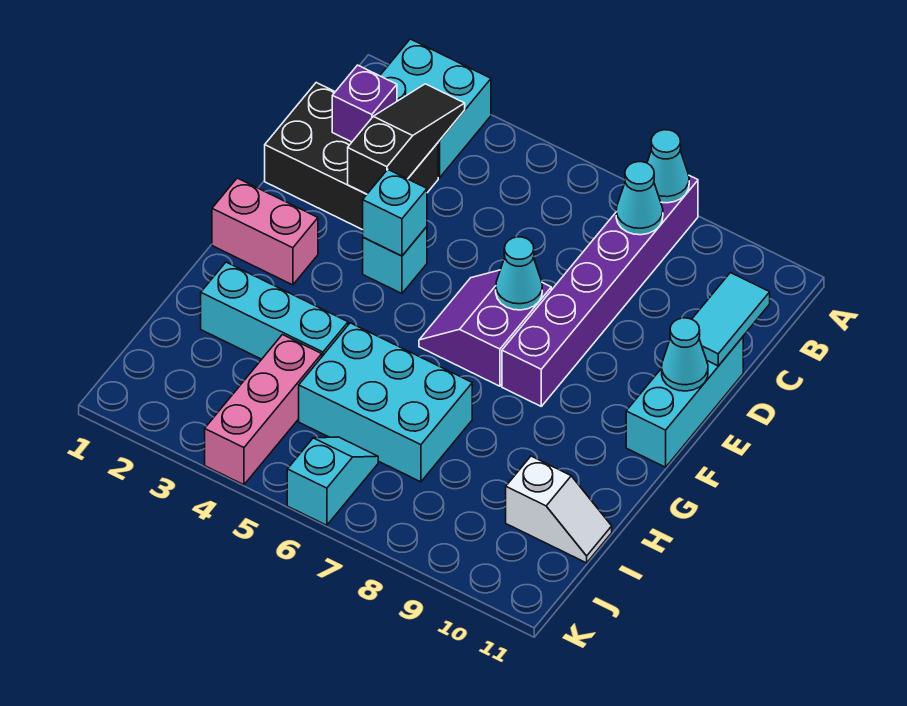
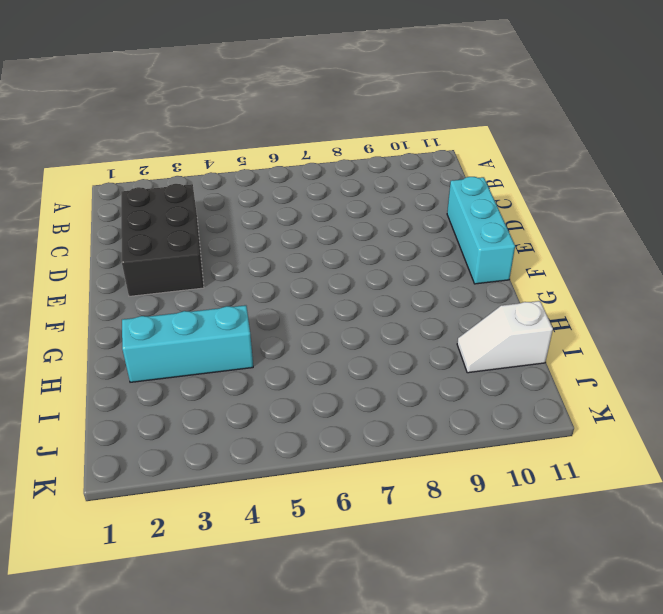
black brick C2:E3 level 1 -> black brick C1:D3 level 1
white slope I10:I11 level 1 top 11 -> white slope I10:I11 level 1 top 10
none -> cyan brick A2:B3 level 1
none -> purple brick A8:F8 level 1
none -> cyan brick E4 level 1

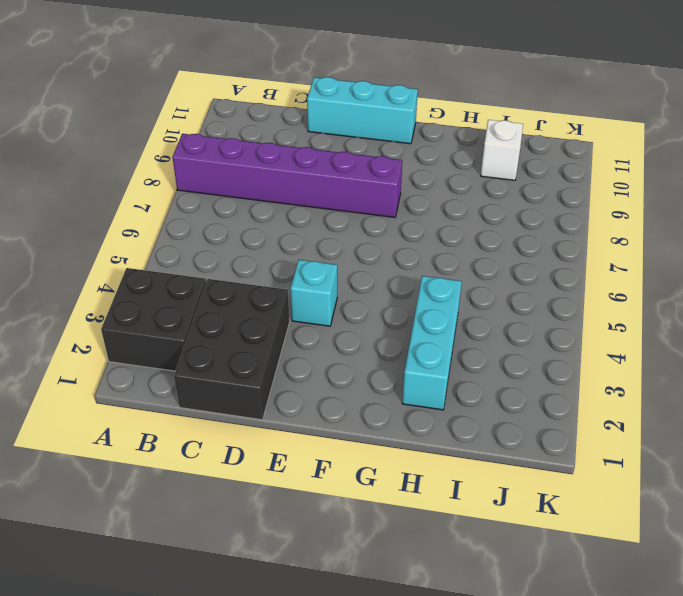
black brick A2:B3 level 1 -> cyan brick A2:B3 level 1
none -> purple slope E6:F7 level 1 top 7
none -> pink brick F1:F2 level 1
none -> cyan brick H5:I7 level 1

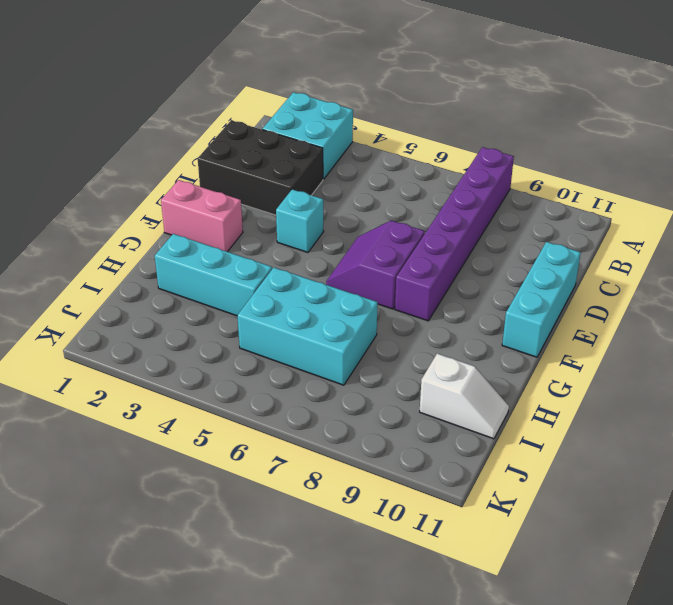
none -> pink brick I4:K4 level 1
none -> cyan slope J6:K6 level 1 top K
none -> cyan cone A8 level 2

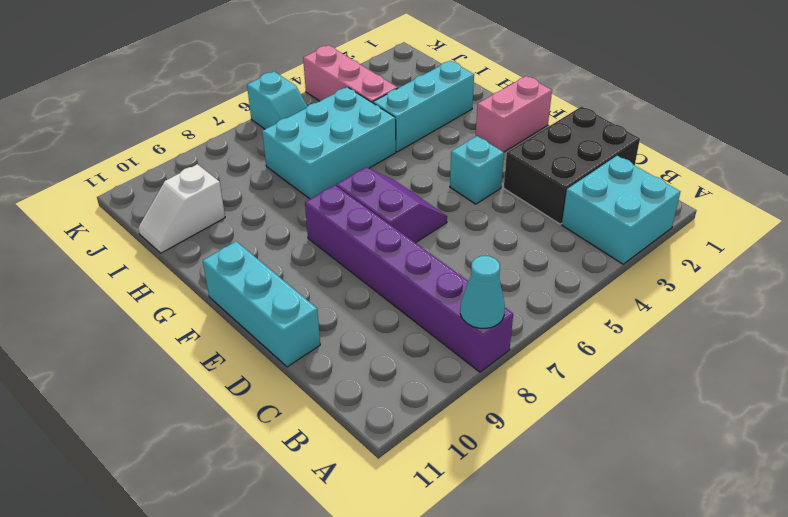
none -> black slope B3:D3 level 2 top D
none -> cyan cone B8 level 2
none -> purple brick C2 level 2

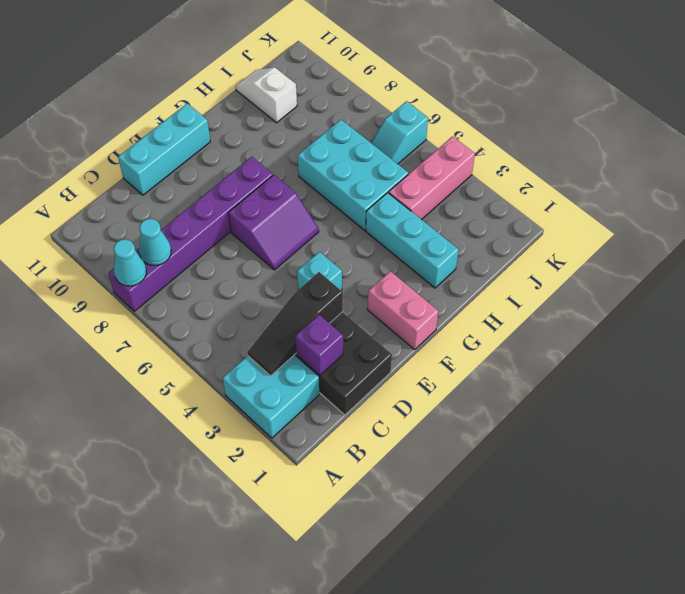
none -> cyan tile C11:D11 level 2
none -> cyan brick E4 level 2
none -> cyan cone E7 level 2

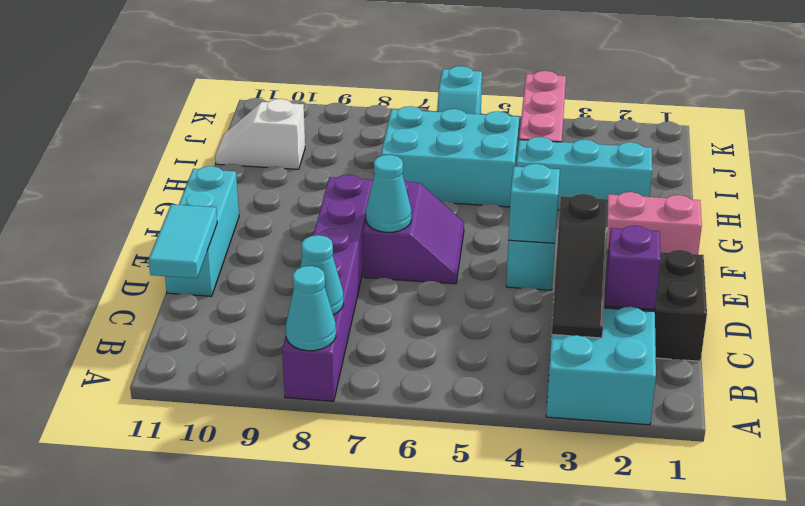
none -> cyan cone E11 level 2

